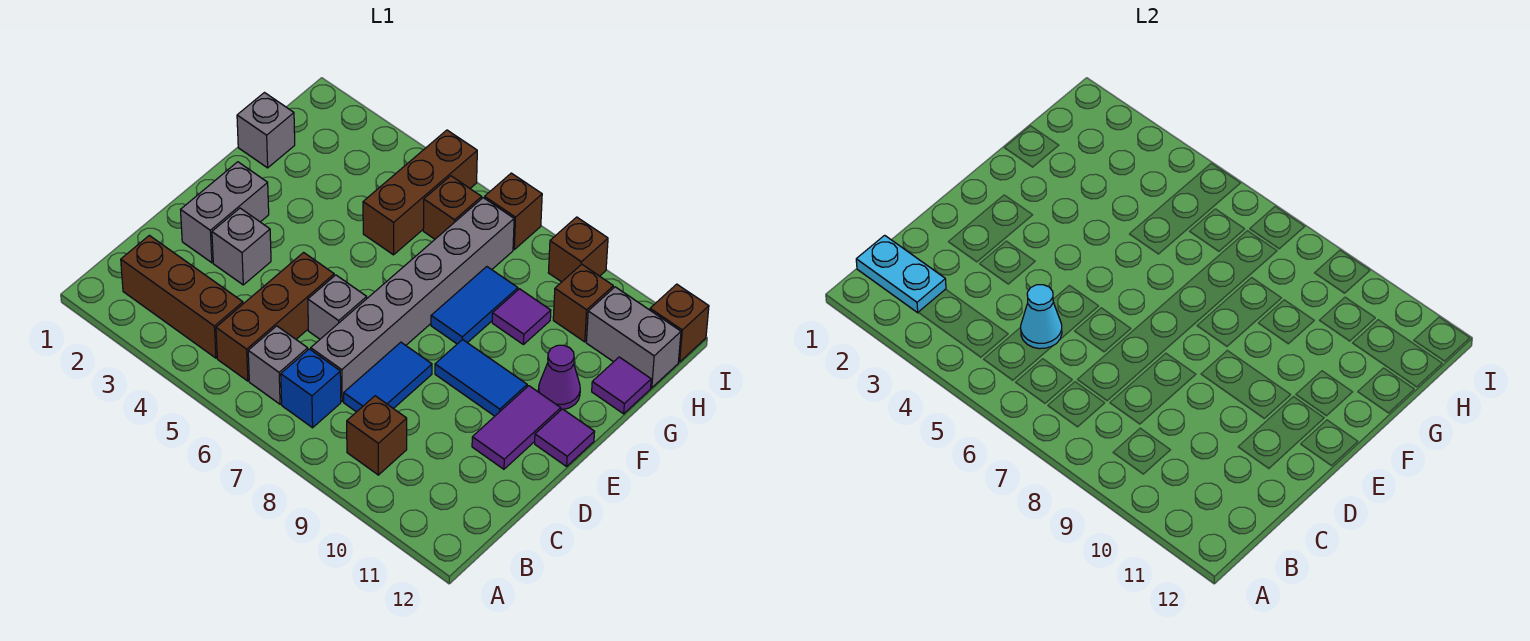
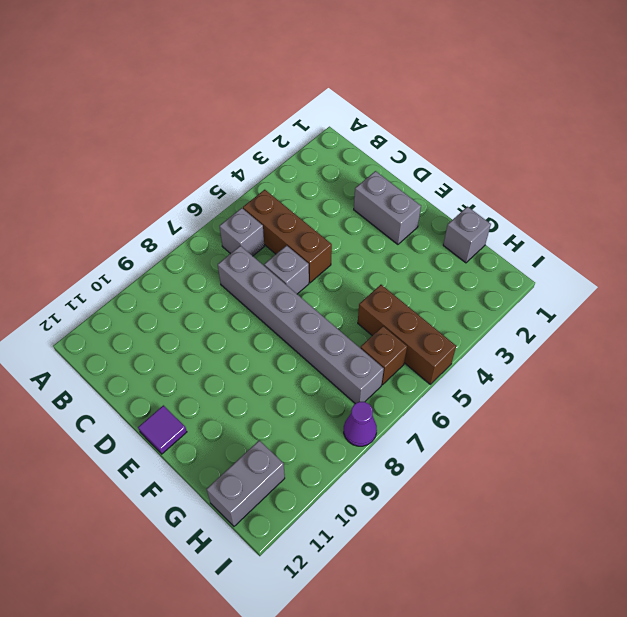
purple cone I8 level 1 -> purple cone F11 level 1
none -> brown brick B2:B4 level 1
none -> blue brick B7 level 1
none -> brown brick B9 level 1

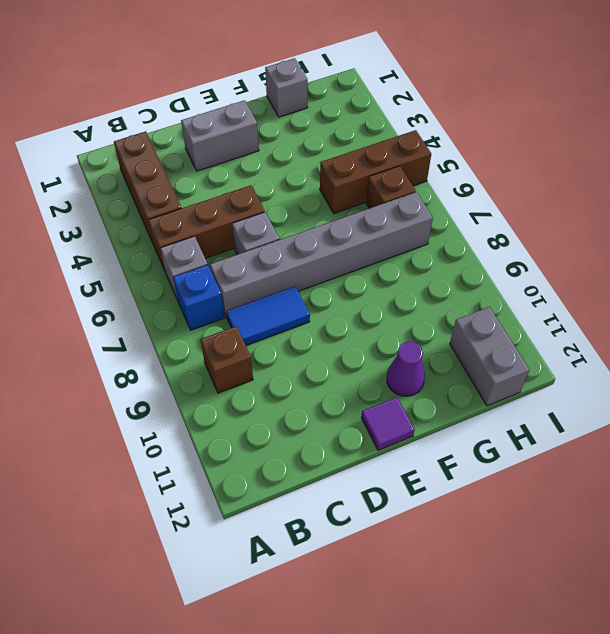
none -> grey brick D3 level 1
none -> purple tile D11:E11 level 1
none -> blue tile E9:E10 level 1

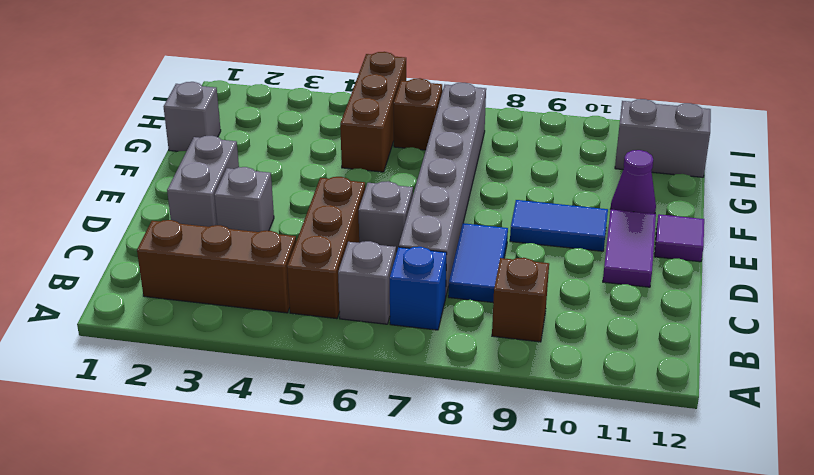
none -> blue tile F8:G8 level 1
none -> purple tile G9 level 1
none -> purple tile G12 level 1

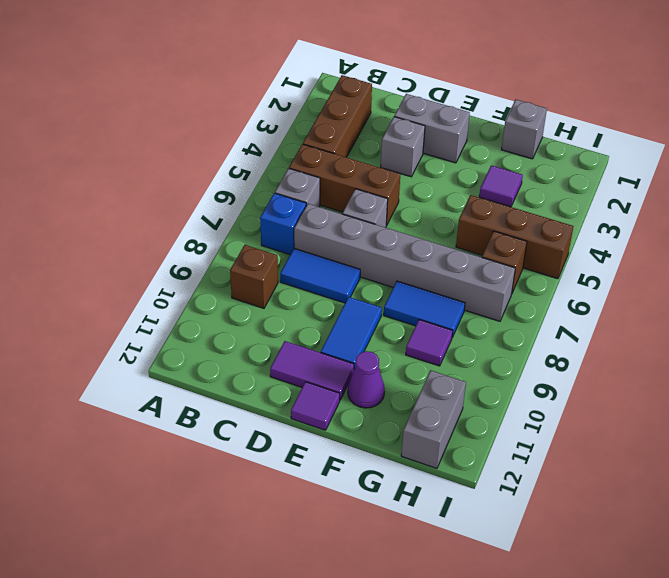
purple tile G3 level 1 -> purple tile G12 level 1
none -> brown brick H10 level 1
none -> brown brick I7 level 1
none -> brown brick I9 level 1

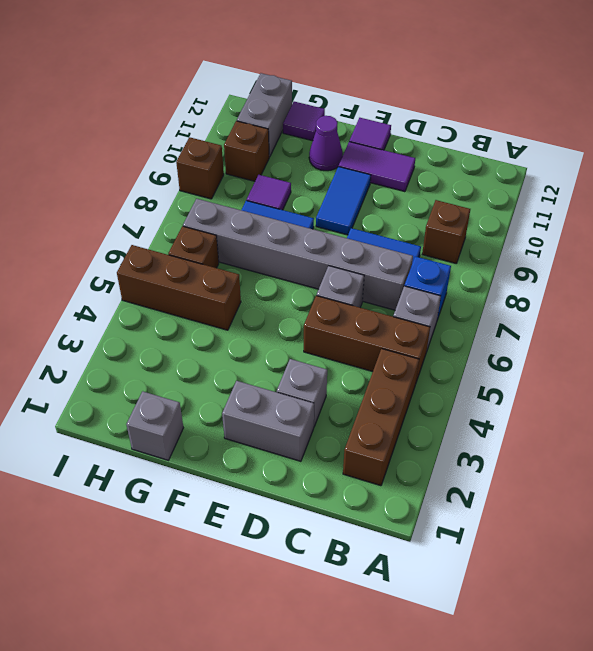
none -> brown brick I7 level 1
none -> brown brick I12 level 1
none -> cyan plate B1:B2 level 2

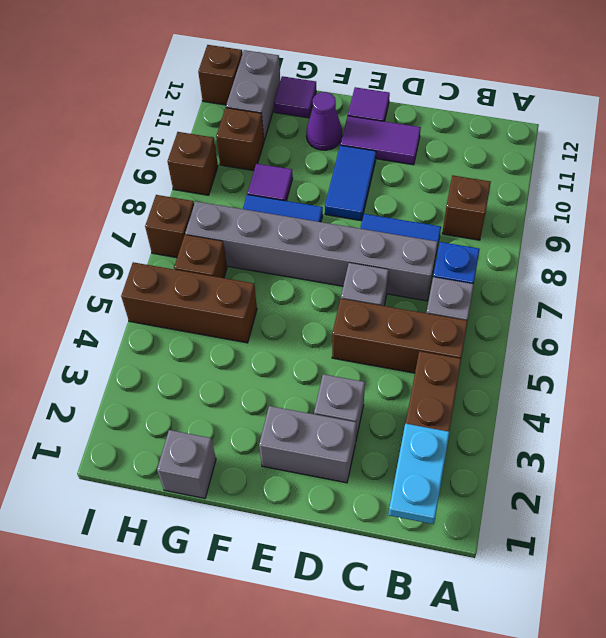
none -> cyan cone C5 level 2

